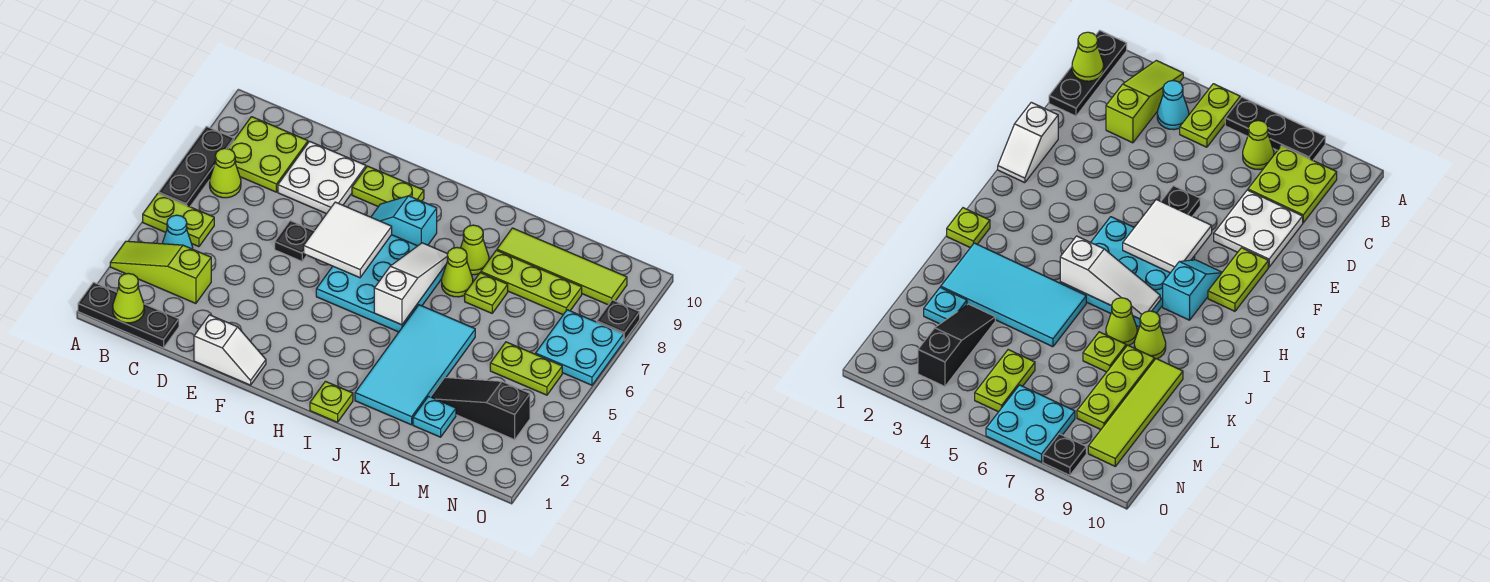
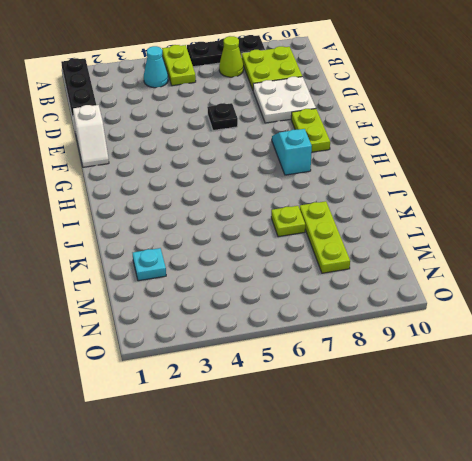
none -> lime slope A3:C3 level 1 top C
none -> cyan plate G5:I7 level 1
none -> lime plate I1 level 1

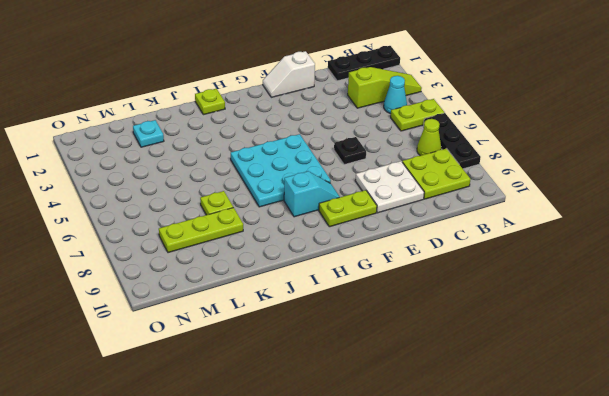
none -> cyan tile J2:K5 level 1
none -> lime cone J7 level 1
none -> lime cone J8 level 1

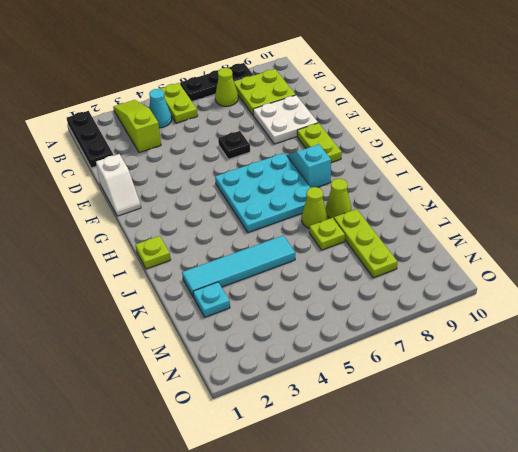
cyan tile K2:K5 level 1 -> cyan tile J2:K5 level 1
none -> lime tile K9:N9 level 1
none -> black slope L3:N3 level 1 top N
none -> lime plate M5:N5 level 1

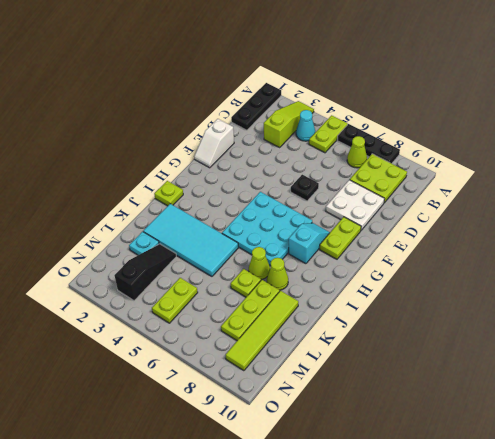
none -> cyan plate N6:O7 level 1
none -> black plate O8 level 1
none -> lime cone B1 level 2

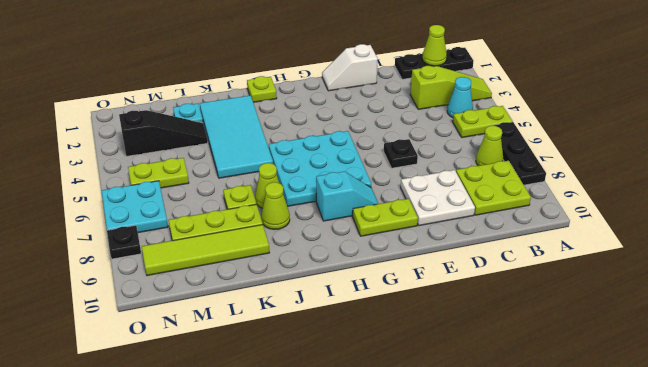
none -> white tile F6:G7 level 2
none -> white slope I5:I7 level 2 top 5

